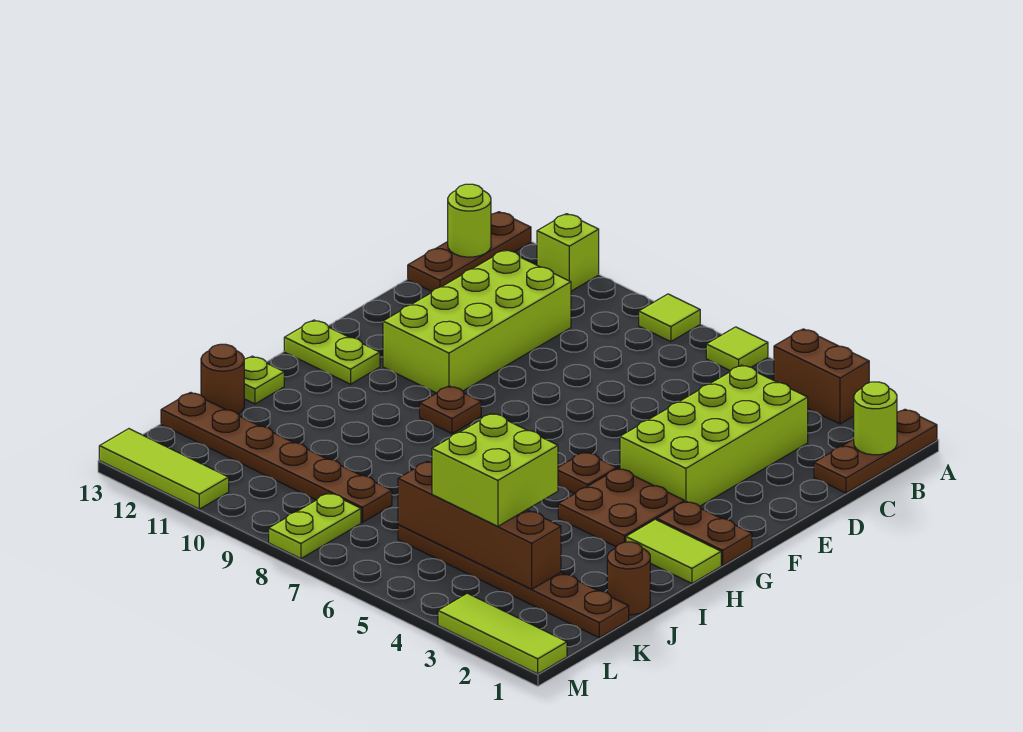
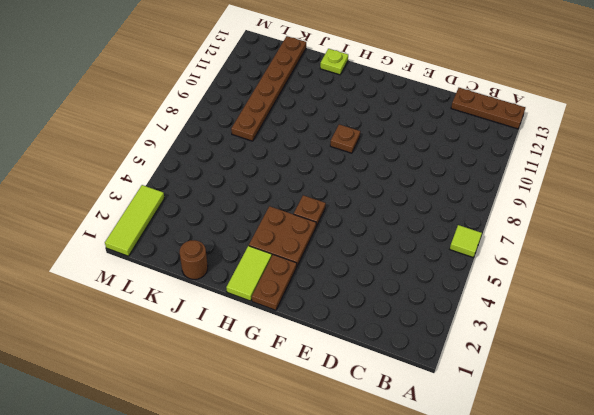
none -> brown plate A1:C1 level 1
none -> brown brick A3:A4 level 1
none -> lime tile A8 level 1

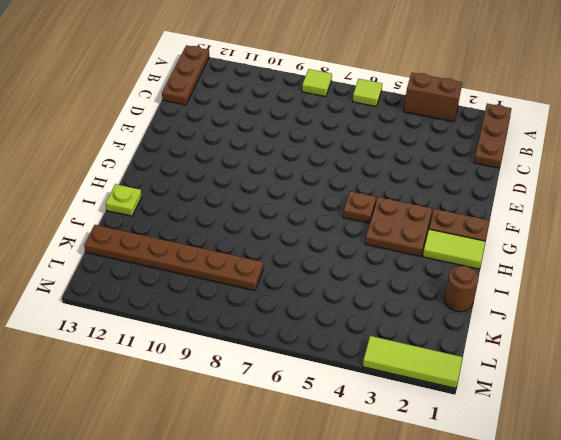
none -> lime brick A11 level 1
none -> lime brick C3:F4 level 1
none -> lime brick C10:F11 level 1

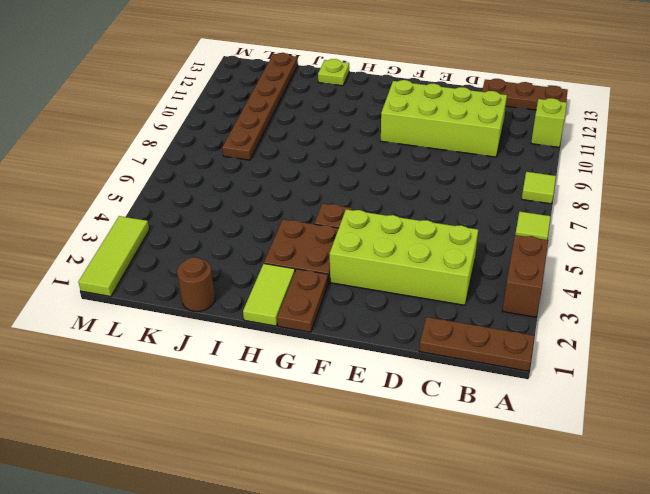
none -> brown plate G9 level 1
none -> lime plate G12:G13 level 1
none -> brown round brick J13 level 1

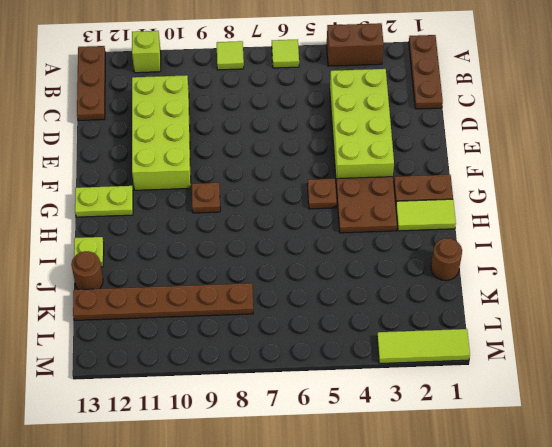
none -> brown plate K1:K6 level 1
none -> lime plate L8:M8 level 1
none -> lime tile M11:M13 level 1

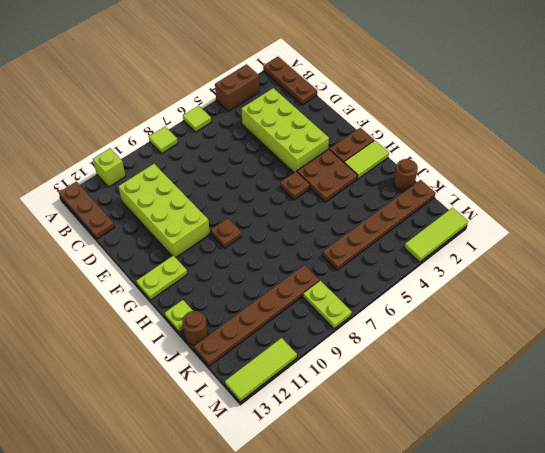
none -> lime round brick B1 level 2
none -> lime round brick B13 level 2
none -> brown brick K3:K6 level 2

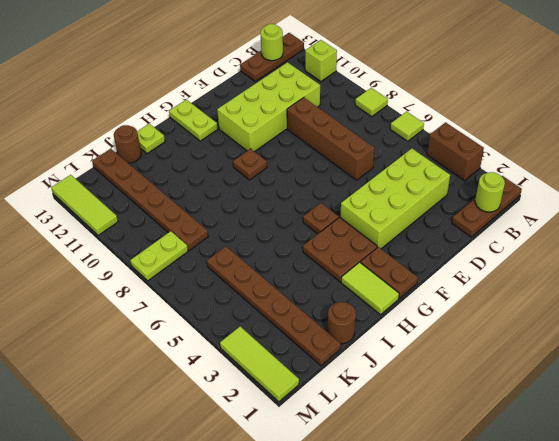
brown brick D6:D9 level 1 -> brown brick K3:K6 level 2
none -> lime brick J4:K5 level 3

